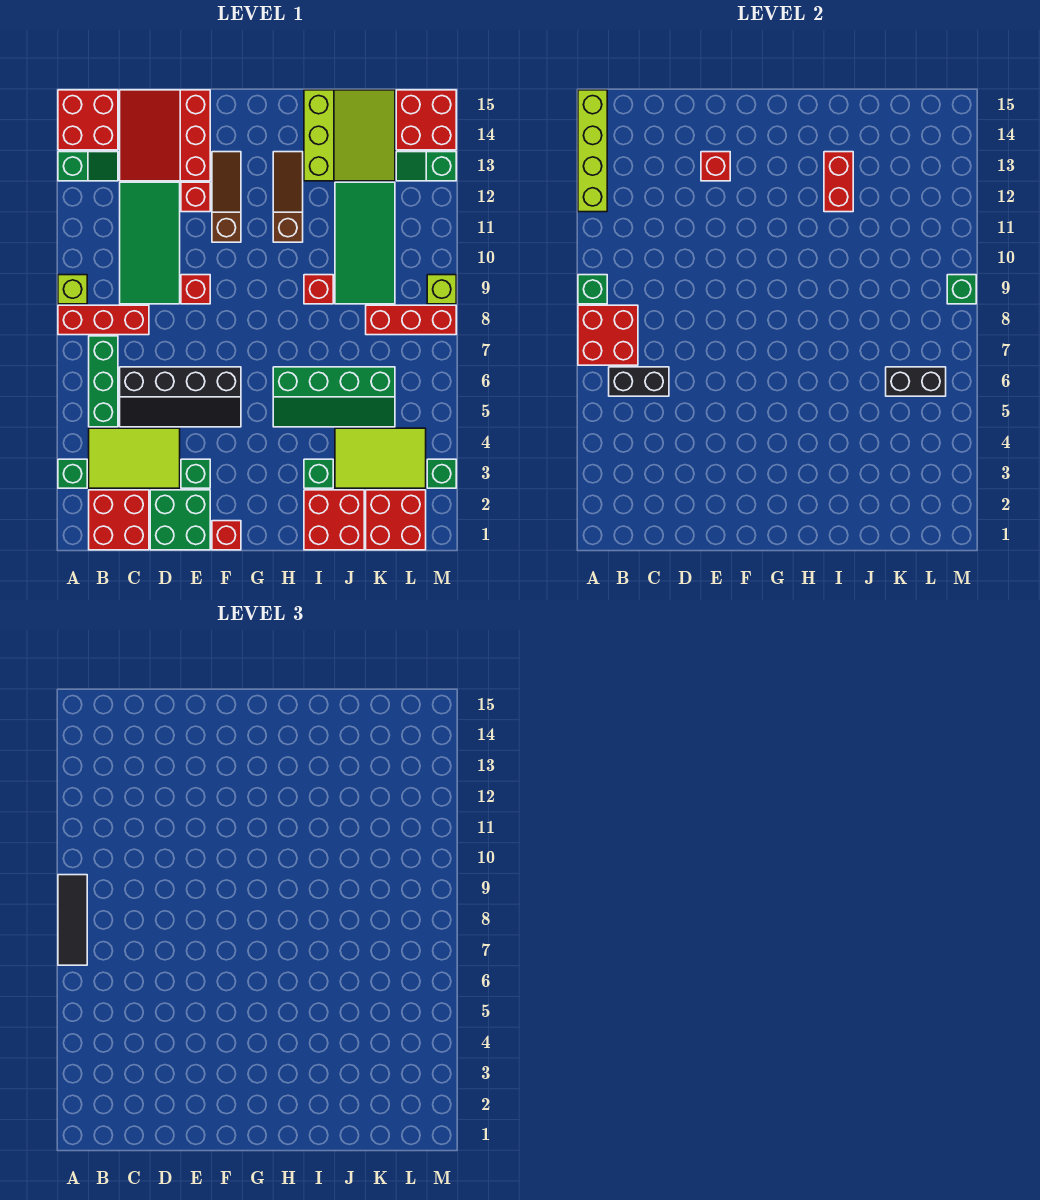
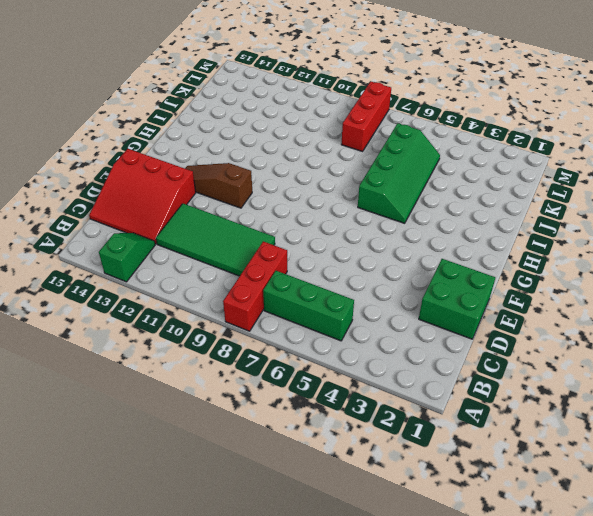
none -> green brick A3 level 1
none -> lime brick A9 level 1
none -> red brick A14:B15 level 1
none -> red brick B1:C2 level 1

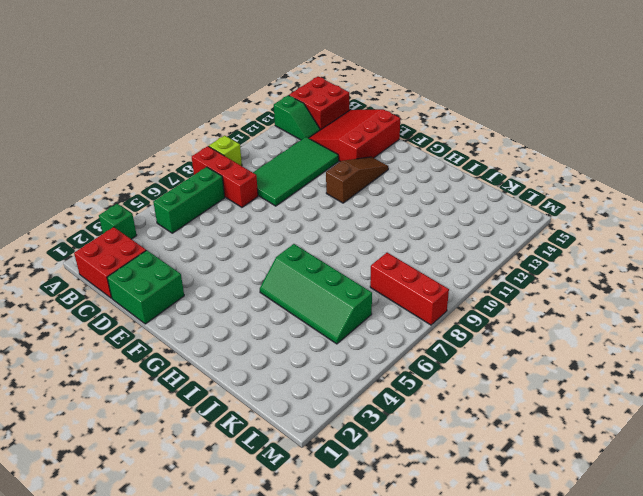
none -> lime tile B3:D4 level 1
none -> black slope C5:F6 level 1 top 6
none -> green brick E3 level 1
none -> red brick E9 level 1

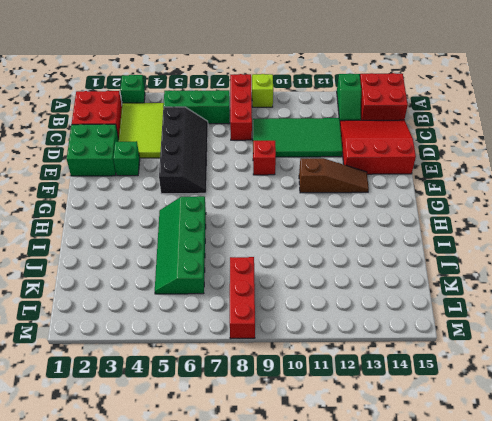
black slope C5:F6 level 1 top 5 -> black slope C5:F6 level 1 top 6
none -> red brick E12 level 1
none -> red brick F1 level 1
none -> brown slope H11:H13 level 1 top 11
none -> red brick I1:J2 level 1

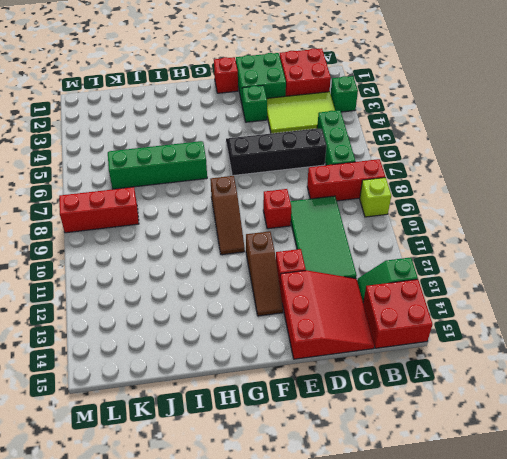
brown slope G8:G10 level 1 top 8 -> brown slope H11:H13 level 1 top 11
none -> red brick I1:J2 level 1
none -> green brick I3 level 1
none -> red brick I9 level 1
none -> lime slope I13:K15 level 1 top I

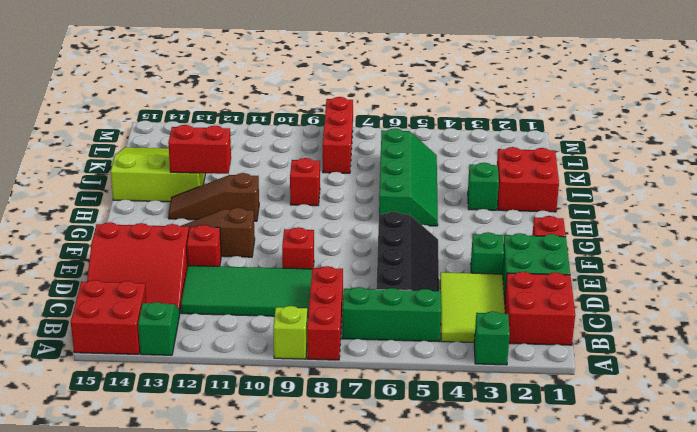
none -> lime tile J3:L4 level 1
none -> green tile J9:K12 level 1
none -> red brick K1:L2 level 1
none -> green slope L13:M13 level 1 top M

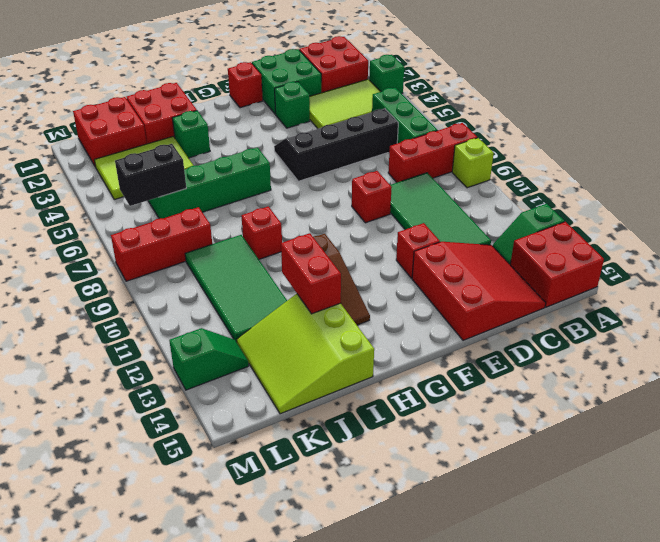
none -> brown slope F11:F13 level 1 top 11
none -> red brick L14:M15 level 1
none -> green brick M3 level 1
none -> lime brick M9 level 1

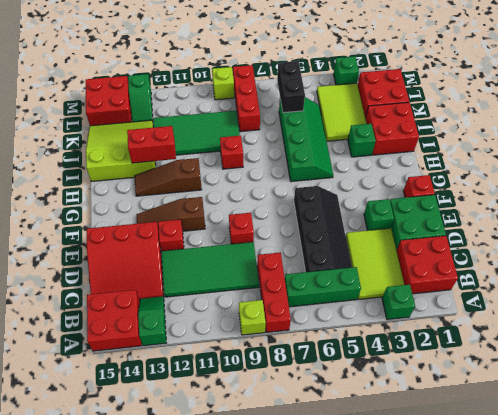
none -> red brick A7:B8 level 2
none -> green brick A9 level 2
none -> lime brick A12:A15 level 2
none -> black brick B6:C6 level 2

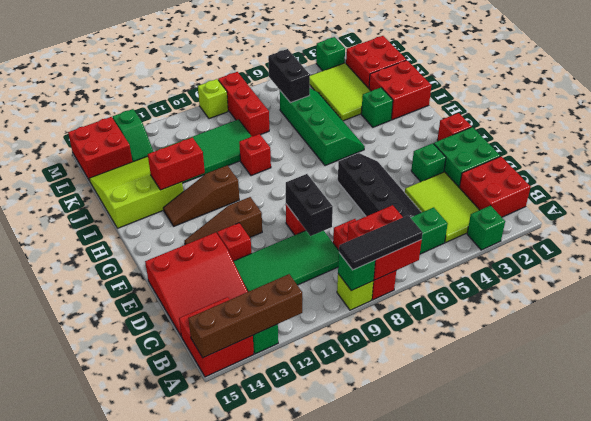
brown brick A12:A15 level 2 -> lime brick A12:A15 level 2
black brick D9:E9 level 2 -> black brick B6:C6 level 2
none -> red brick E13 level 2
none -> green brick M9 level 2

